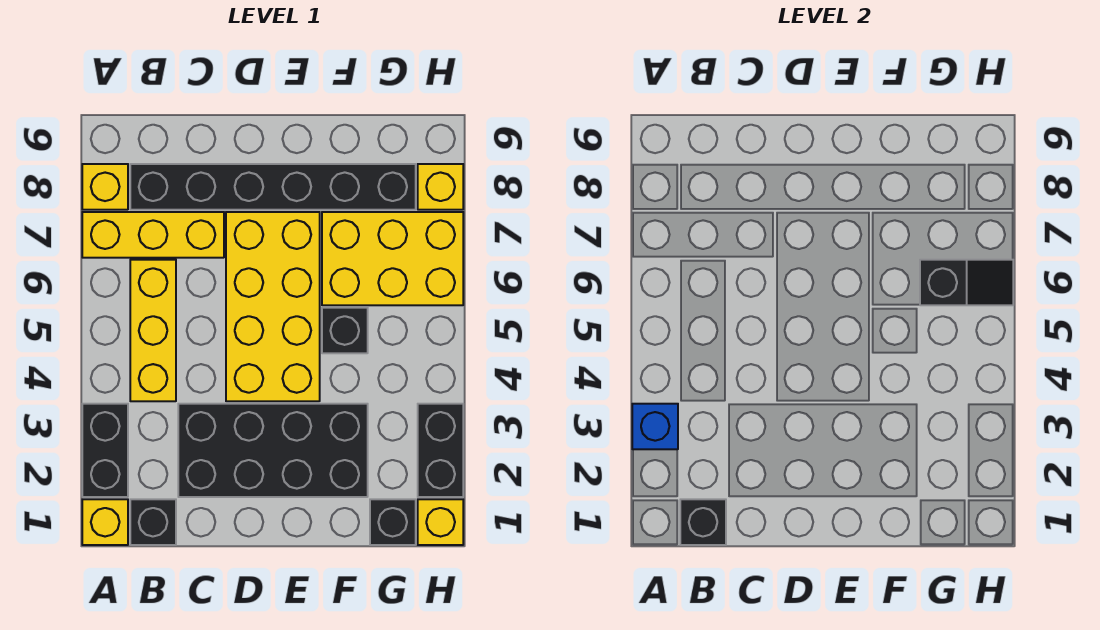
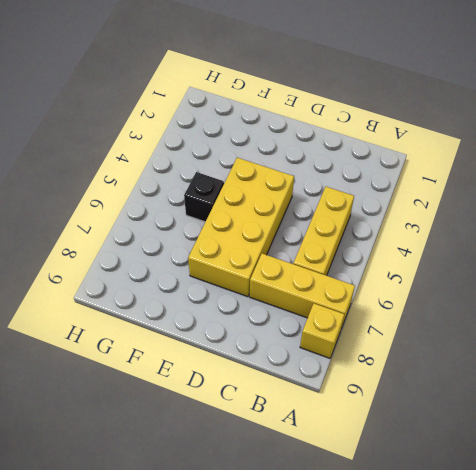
none -> yellow brick A1 level 1
none -> black brick A2:A3 level 1
none -> black brick B1 level 1

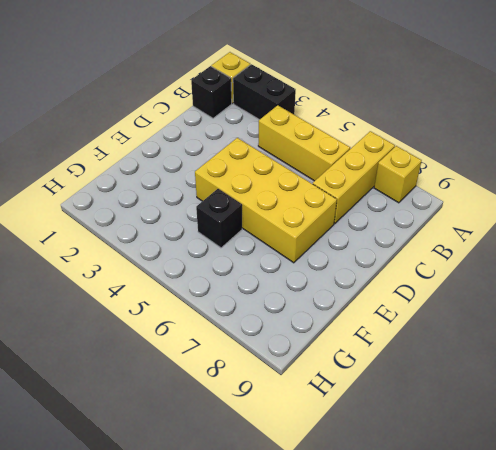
none -> black brick B8:G8 level 1
none -> black brick C2:F3 level 1
none -> yellow brick F6:H7 level 1

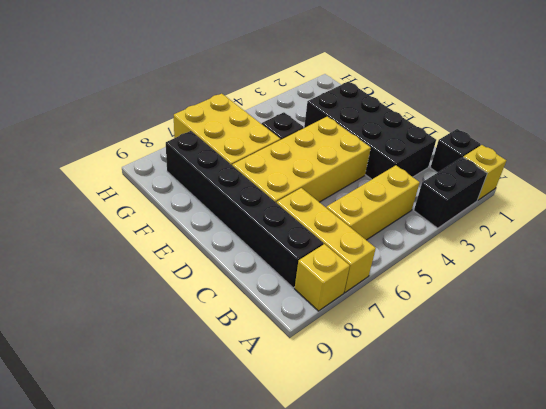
none -> black brick G1 level 1
none -> yellow brick H1 level 1
none -> black brick H2:H3 level 1

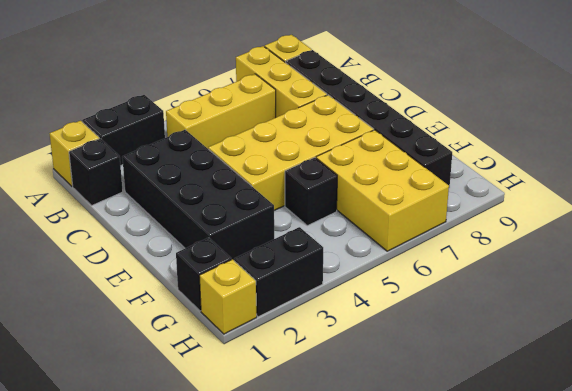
none -> yellow brick H8 level 1
none -> blue brick A3 level 2
none -> black brick B1 level 2

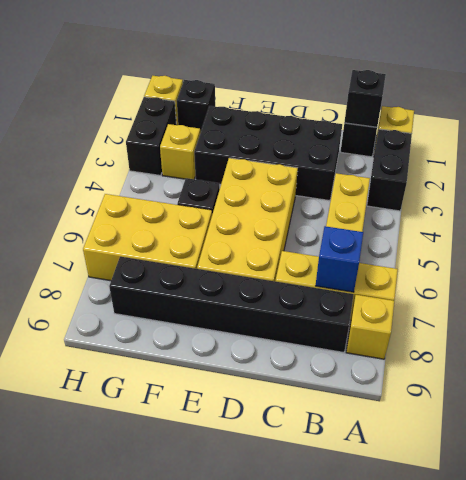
blue brick B7 level 2 -> blue brick A3 level 2
yellow brick G3 level 1 -> yellow brick H8 level 1
none -> black slope G6:H6 level 2 top G

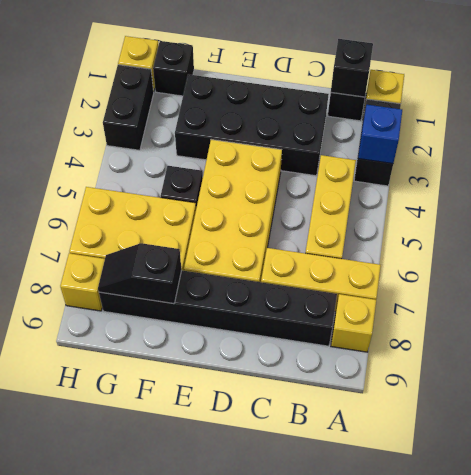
black slope F8:G8 level 2 top F -> black slope G6:H6 level 2 top G

